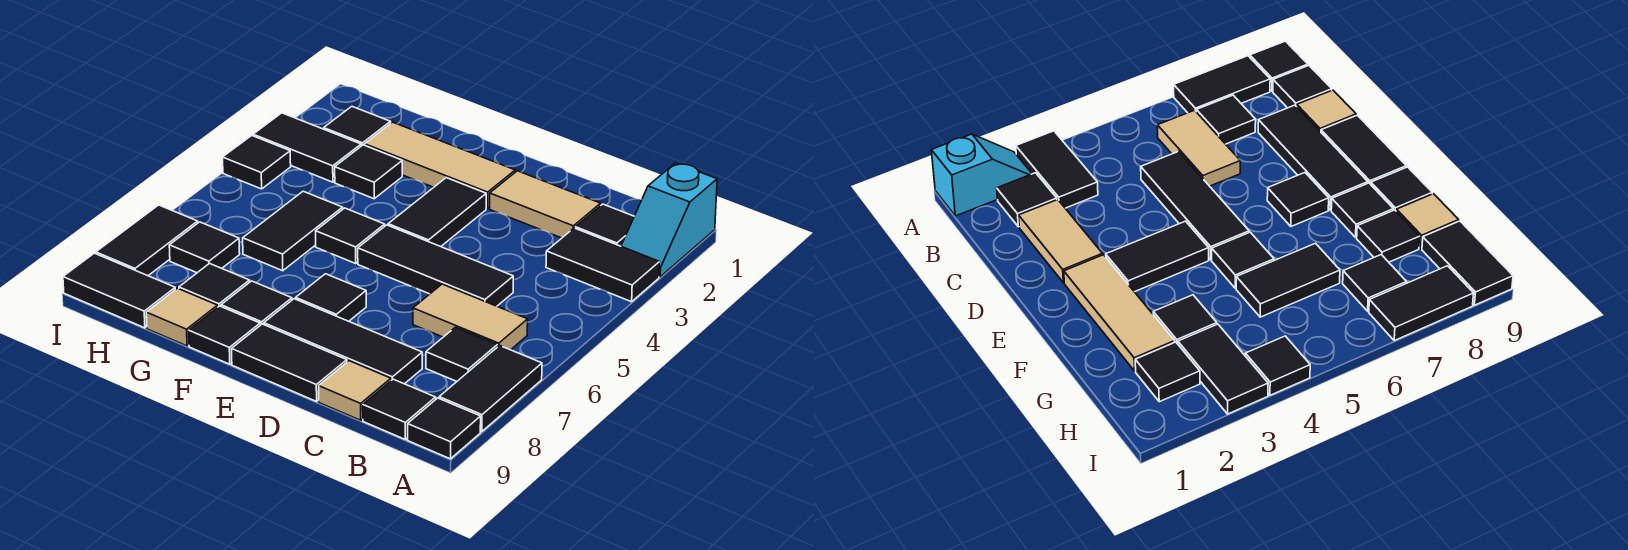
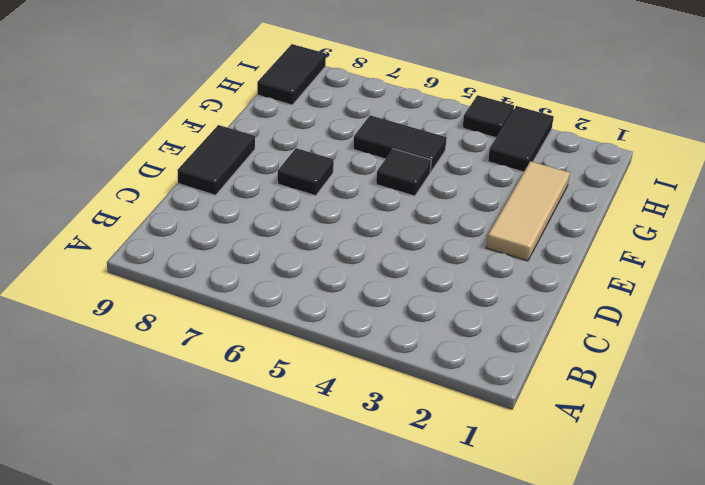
none -> cyan slope A1:A2 level 1 top 1
none -> black tile A3:B3 level 1
none -> black tile A7:A8 level 1

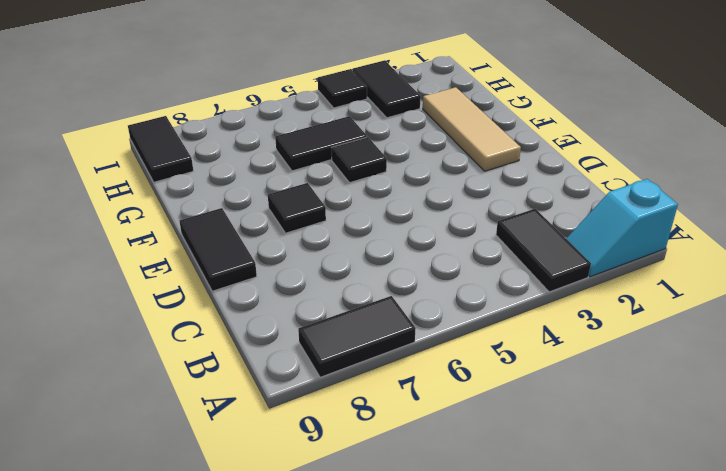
none -> black tile A9 level 1
none -> black tile B2 level 1
none -> tan tile B6:C6 level 1

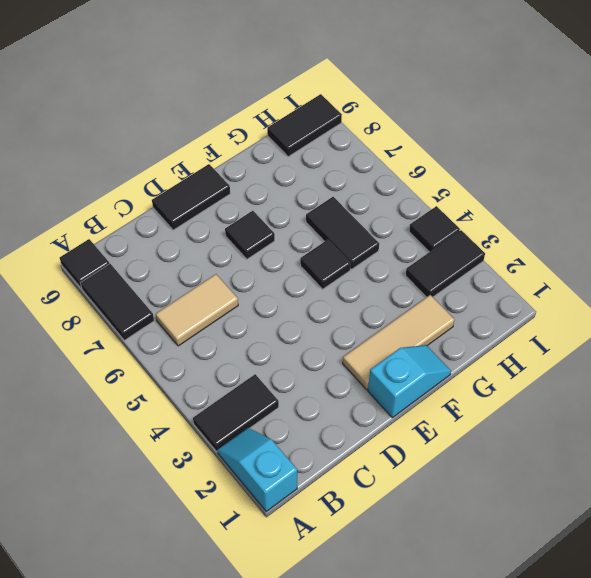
cyan slope E1:F1 level 1 top E -> none
none -> black tile B2 level 1
none -> black tile B7 level 1
none -> black tile B9 level 1

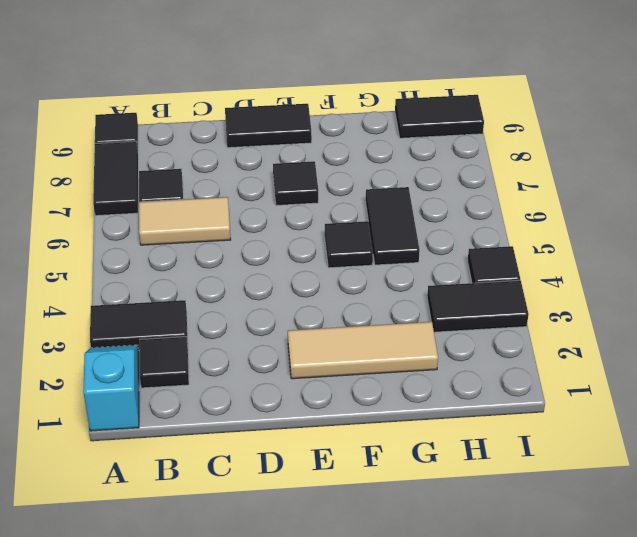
none -> black tile B9 level 1
none -> tan tile C2:D2 level 1
none -> black tile C5:E5 level 1

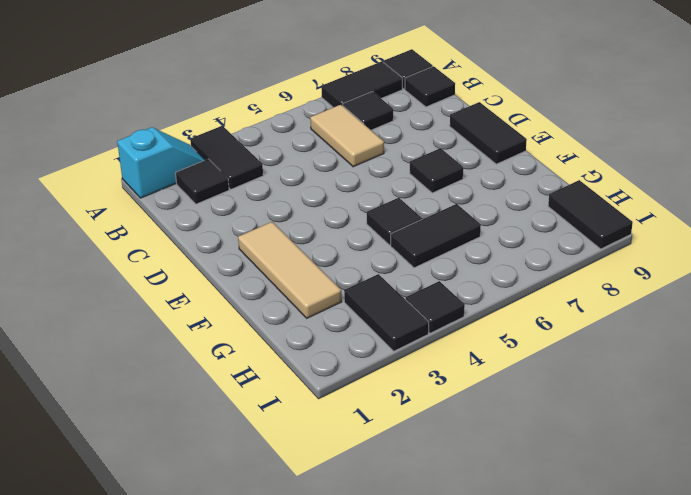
none -> tan tile C2:D2 level 1
none -> black tile C5:E5 level 1
none -> black tile C8:E8 level 1

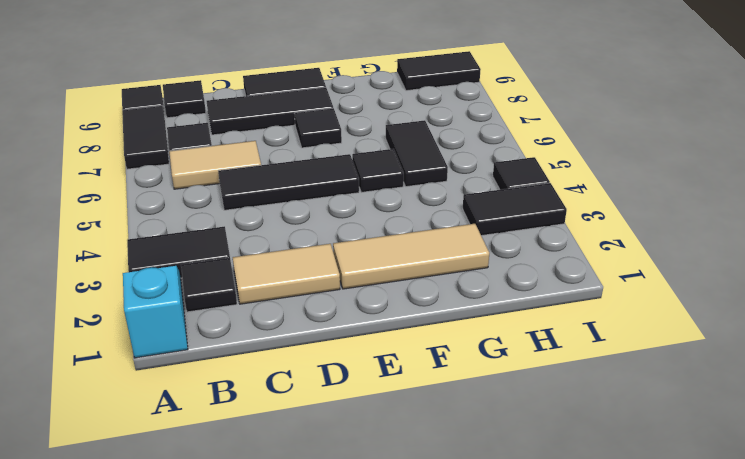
none -> tan tile C9 level 1
none -> black tile E3:E4 level 1
none -> black tile F8 level 1

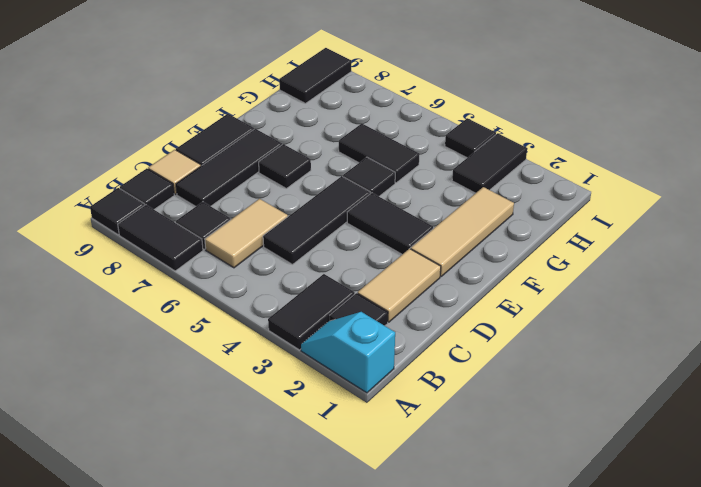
none -> black tile F8 level 1
none -> black tile F9 level 1
none -> black tile G3 level 1

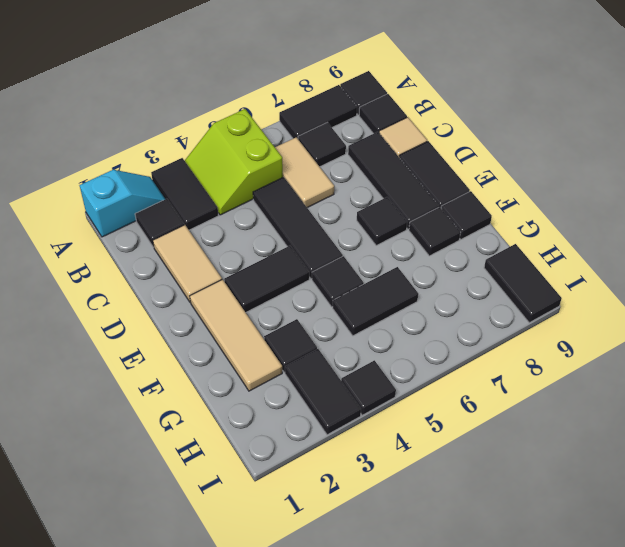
lime slope A4:B5 level 1 top 5 -> none
none -> black tile G8 level 1
none -> tan tile G9 level 1
none -> black tile H2 level 1

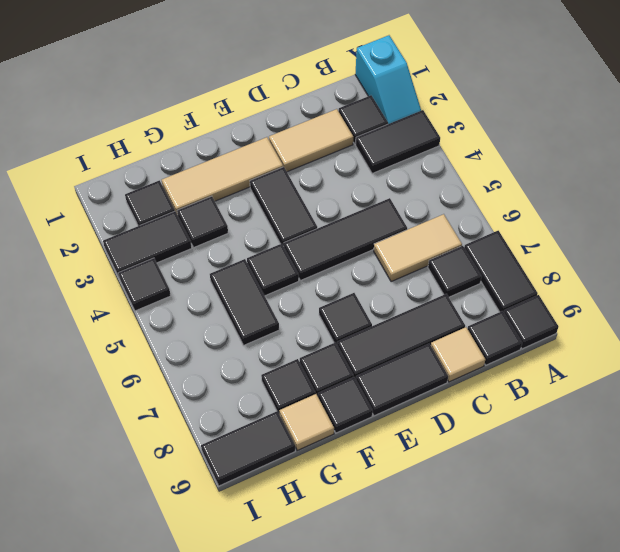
none -> black tile H7 level 1
none -> black tile I7:I8 level 1

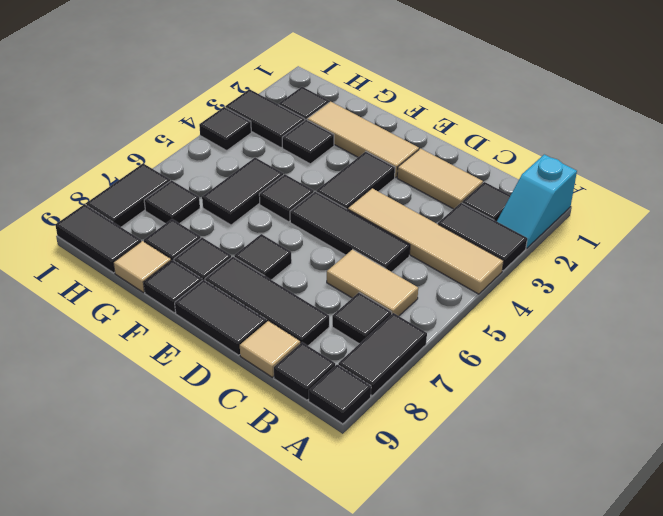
tan tile A4:D4 level 1 -> none

